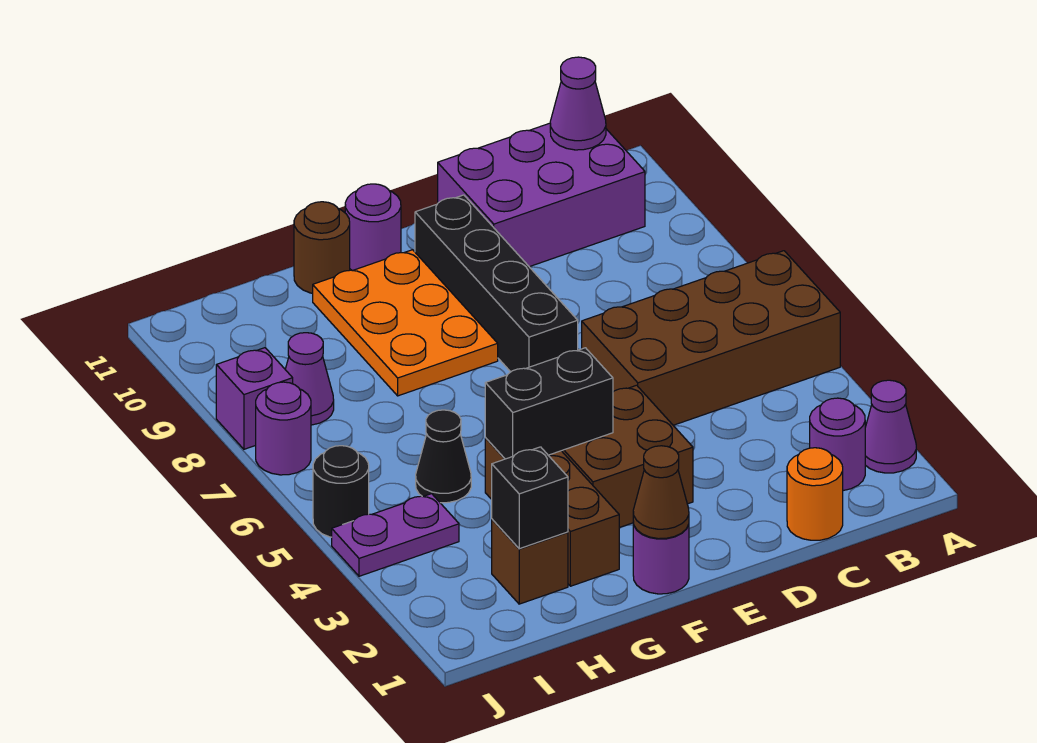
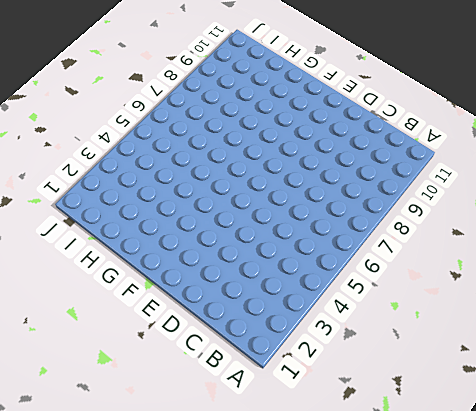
none -> purple cone A2 level 1
none -> brown brick A5:D6 level 1
none -> purple round brick B2 level 1

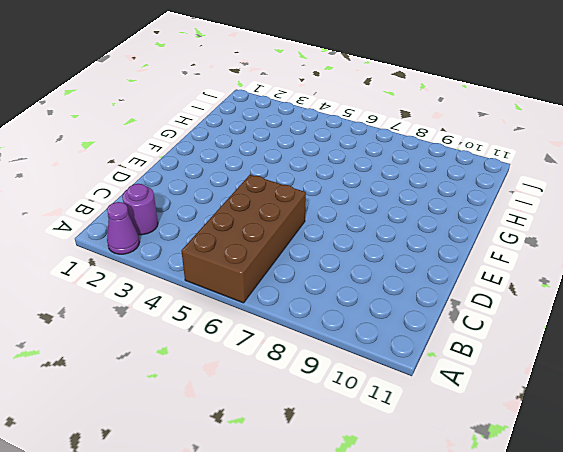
none -> purple brick B10:D11 level 1
none -> orange round brick C1 level 1
none -> brown brick E3:F4 level 1

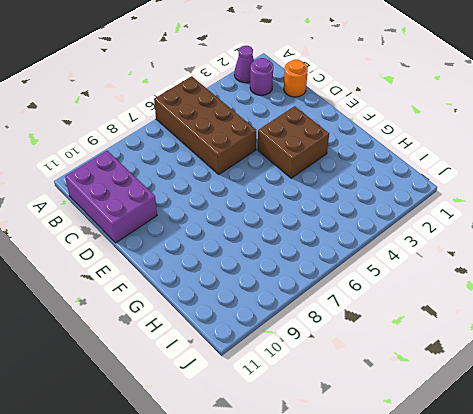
none -> black brick E7:E10 level 1
none -> purple round brick F1 level 1
none -> orange plate F8:G10 level 1

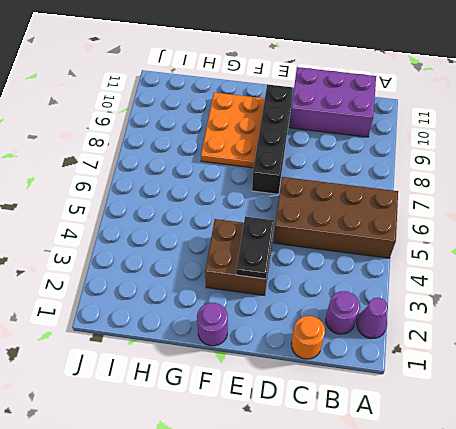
black plate E3:E4 level 2 -> none
none -> purple round brick F11 level 1
none -> brown brick G2:G4 level 1
none -> brown round brick G11 level 1

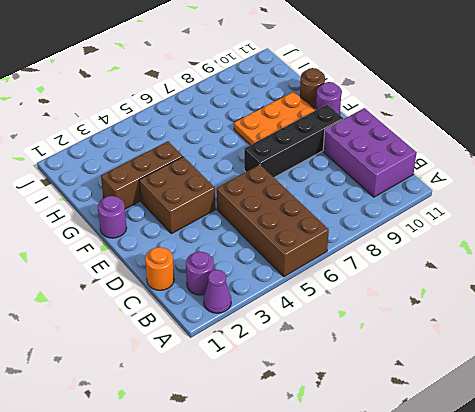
none -> brown brick H2 level 1
none -> black cone H5 level 1
none -> purple plate I4:J4 level 1

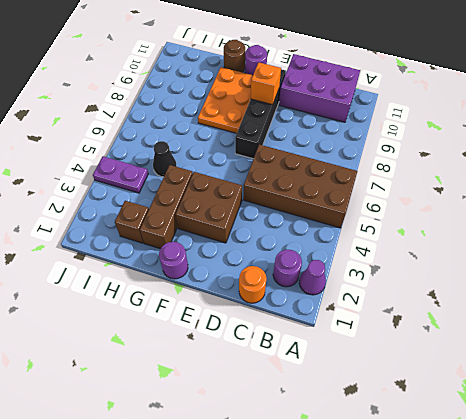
orange brick E9 level 2 -> none
none -> purple cone I8 level 1
none -> black round brick J5 level 1
none -> purple round brick J7 level 1

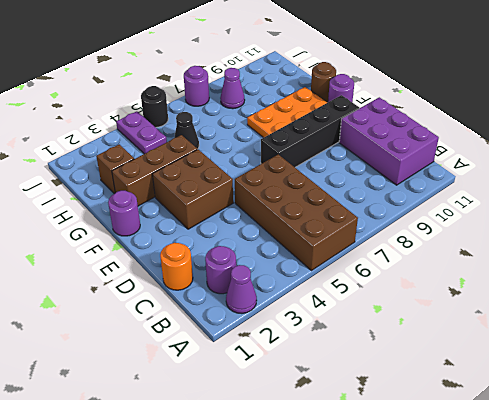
none -> purple brick J8 level 1
none -> purple cone B11 level 2
none -> brown cone F1 level 2

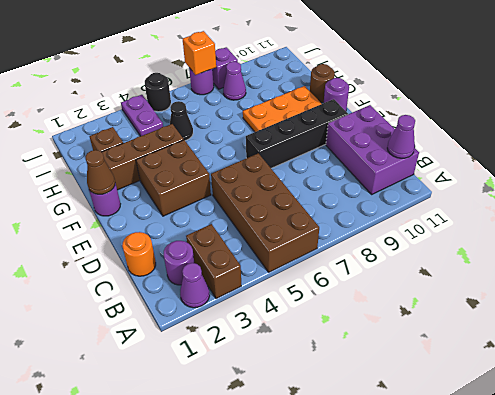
brown brick A3:B3 level 1 -> none
orange brick J7 level 2 -> none
none -> black brick F4:G4 level 2
none -> black brick H2 level 2

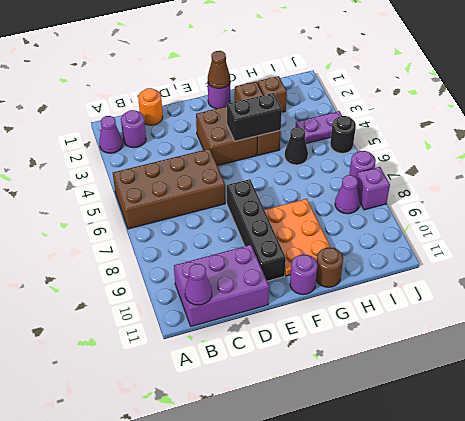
none -> black brick H2 level 2

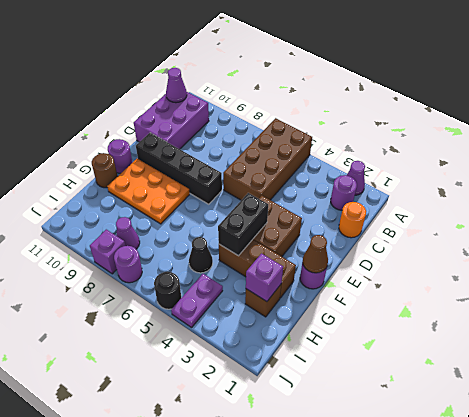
purple brick H2 level 2 -> black brick H2 level 2

